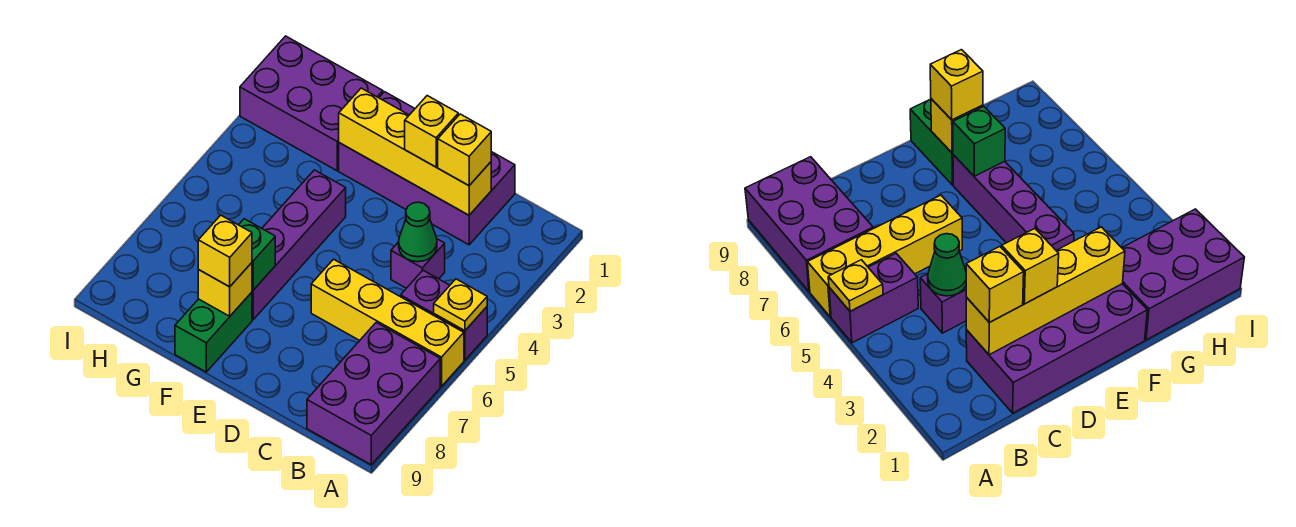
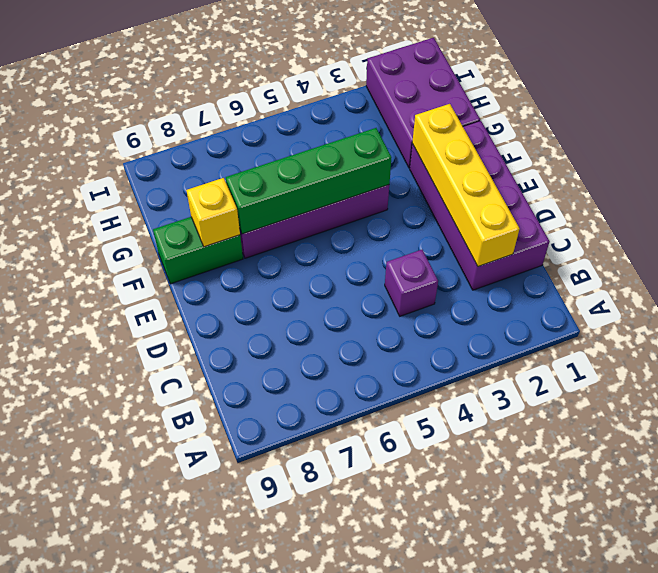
green brick F4:F7 level 2 -> green brick F7 level 2
none -> purple brick A5:B5 level 1
none -> yellow brick A6:D6 level 1
none -> purple brick A7:B9 level 1

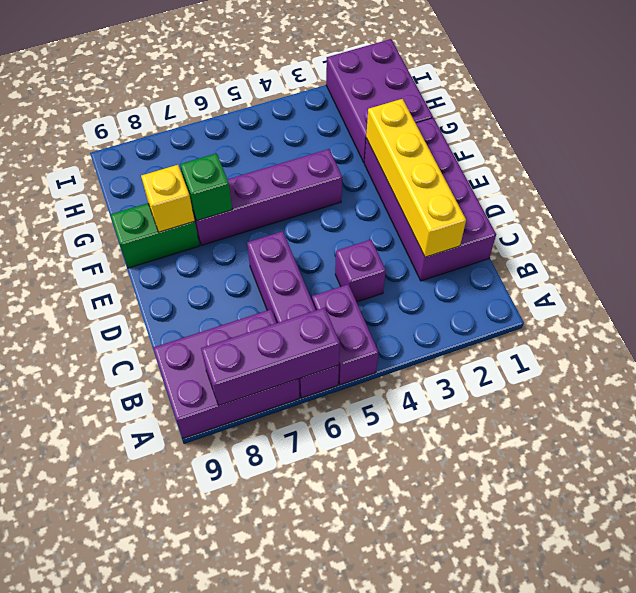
purple brick A6:D6 level 1 -> yellow brick A6:D6 level 1
purple brick A6:A8 level 2 -> none
none -> yellow plate A5 level 2
none -> green cone C4 level 2
none -> yellow brick C2 level 3

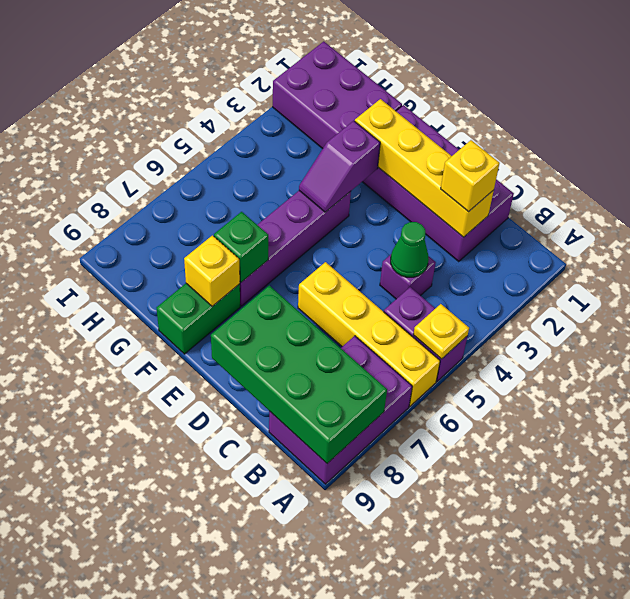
green brick A8:D9 level 2 -> none
purple slope F3:F4 level 2 top 3 -> none
none -> yellow brick D2 level 3
none -> yellow brick F8 level 3

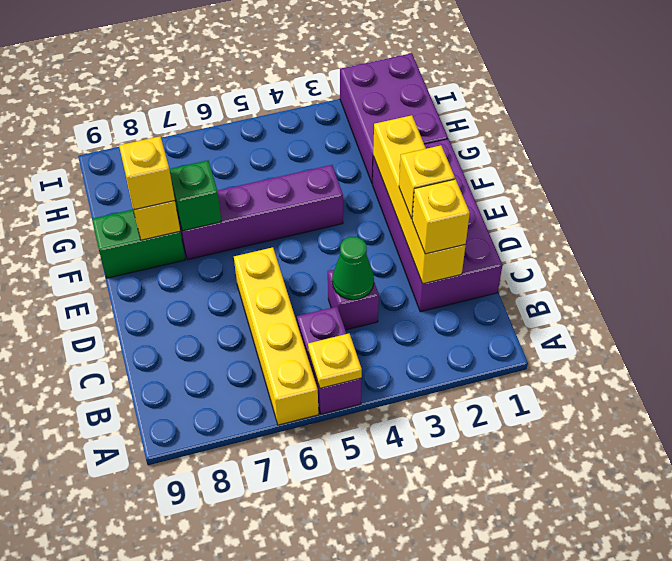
none -> purple brick A7:B9 level 1

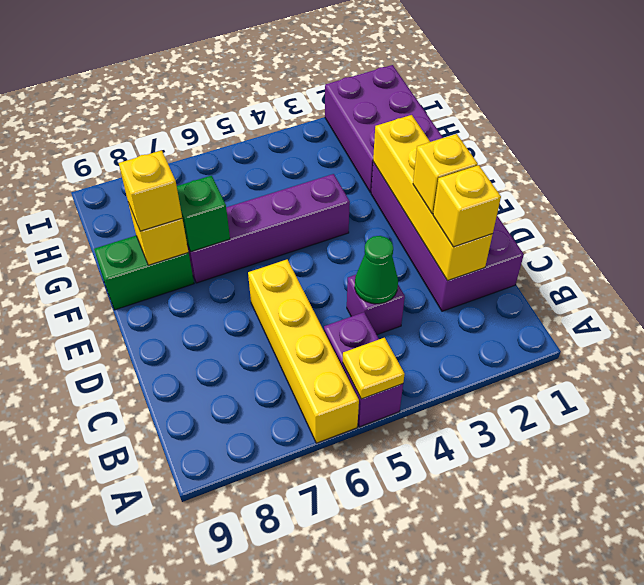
none -> purple brick A7:B9 level 1

